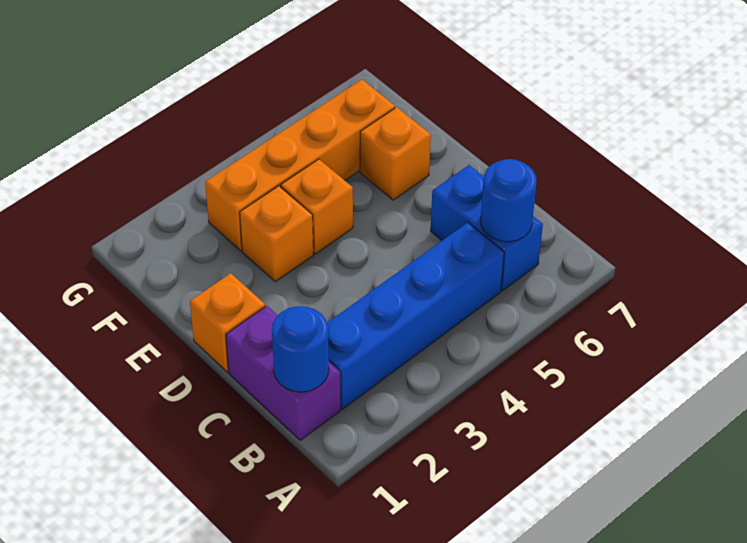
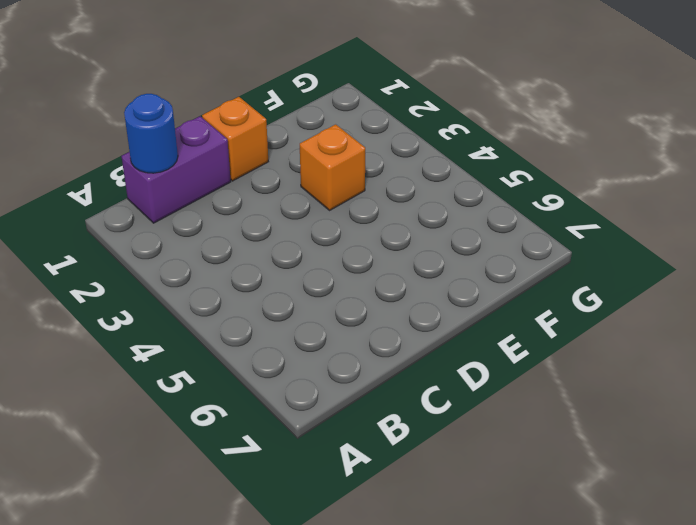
none -> blue brick B2:B5 level 1
none -> blue brick B6:C6 level 1

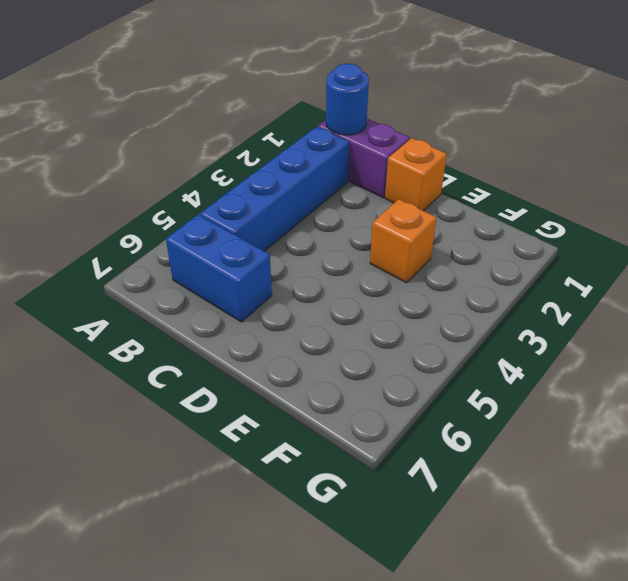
none -> orange brick E4 level 1
none -> orange brick E6 level 1

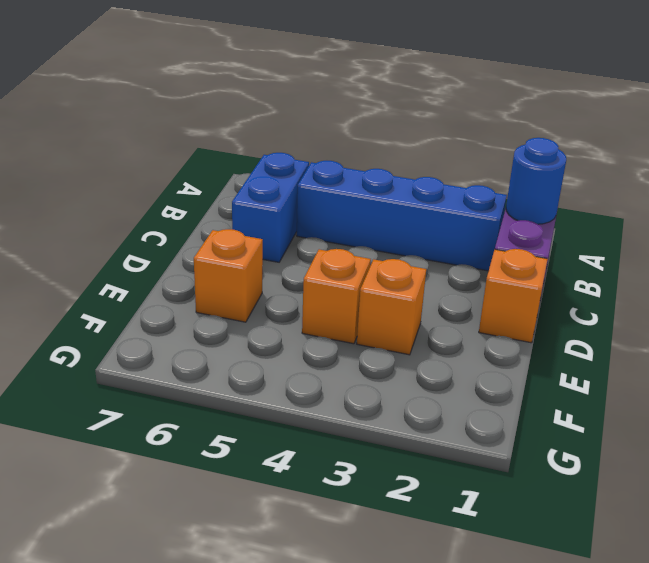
none -> orange brick F3:F6 level 1
none -> blue round brick B6 level 2

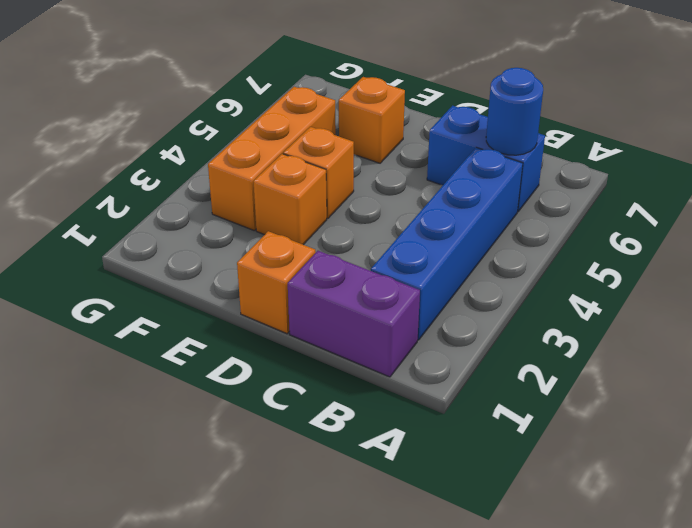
orange brick F3:F5 level 1 -> orange brick F3:F6 level 1
none -> blue round brick B1 level 2

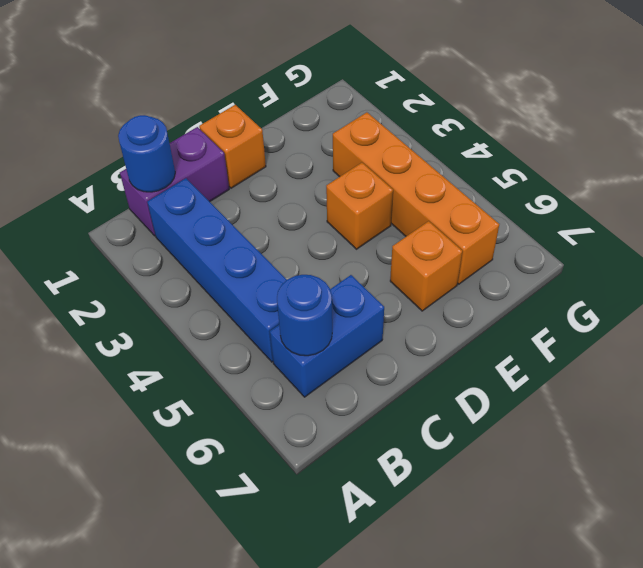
none -> orange brick E3 level 1

